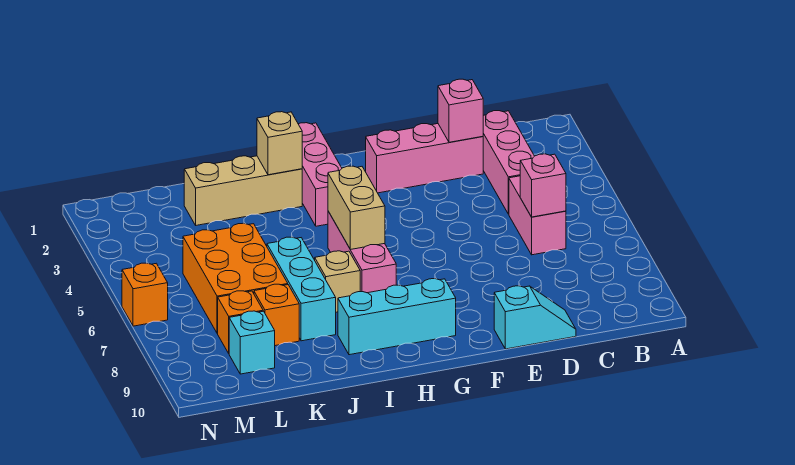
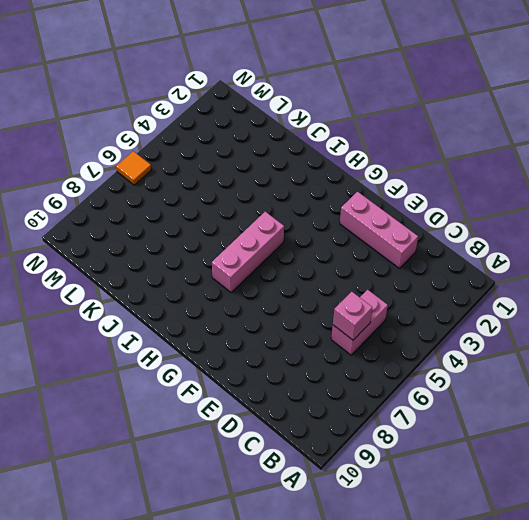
orange tile N6 level 1 -> orange brick N6 level 1
none -> pink brick C2:C4 level 1
none -> cyan slope D10:E10 level 1 top E
none -> cyan brick G9:I9 level 1

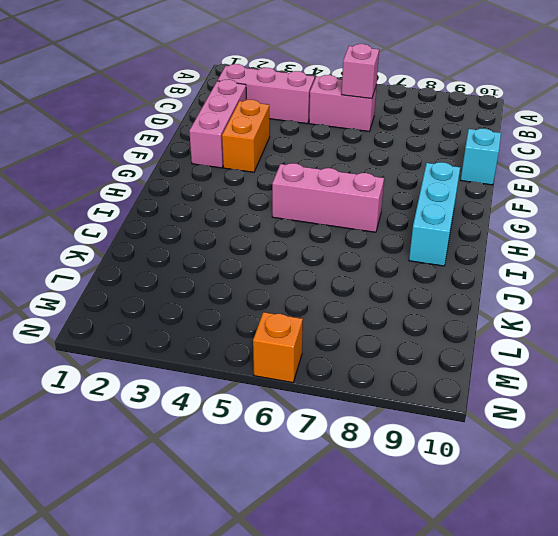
orange brick E3:F3 level 1 -> none
none -> pink brick H1:H3 level 1
none -> tan brick I2:K2 level 1
none -> tan brick I7 level 1

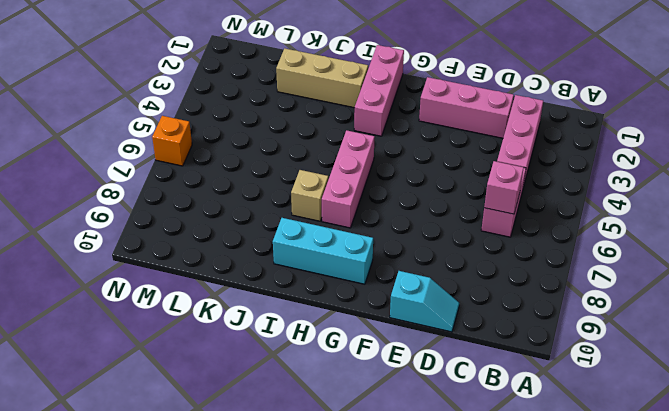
none -> cyan brick J6:J8 level 1
none -> orange brick K5:L7 level 1
none -> orange brick K8 level 1

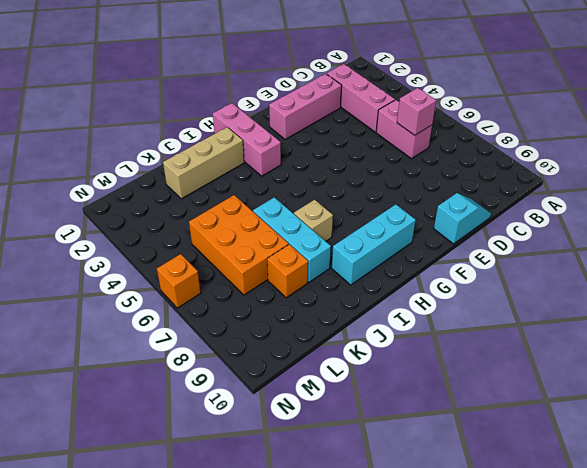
none -> pink brick H5:H7 level 1
none -> orange brick L8 level 1
none -> cyan brick L9 level 1

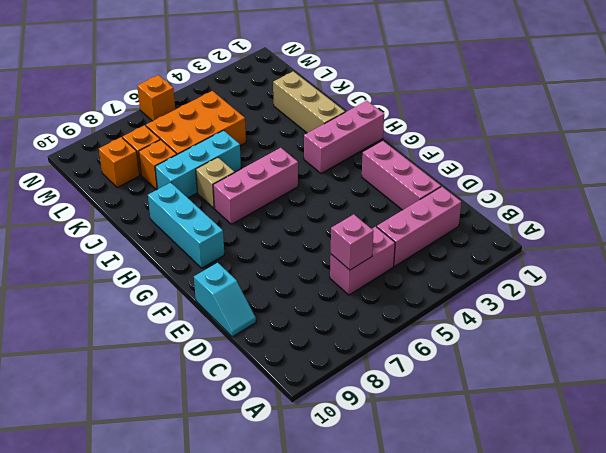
orange brick L9 level 1 -> cyan brick L9 level 1
none -> pink brick D2 level 2
none -> tan brick H5:H6 level 2
none -> tan brick I2 level 2

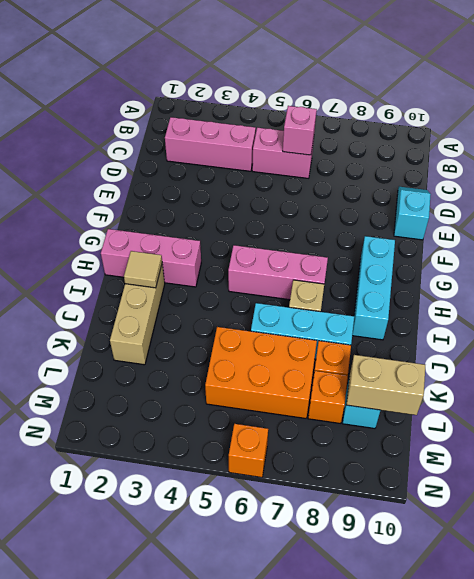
tan tile I2 level 2 -> tan brick I2 level 2
tan brick L9:L10 level 2 -> tan brick H5:H6 level 2
none -> pink brick D2:F2 level 1
none -> pink brick D2 level 2

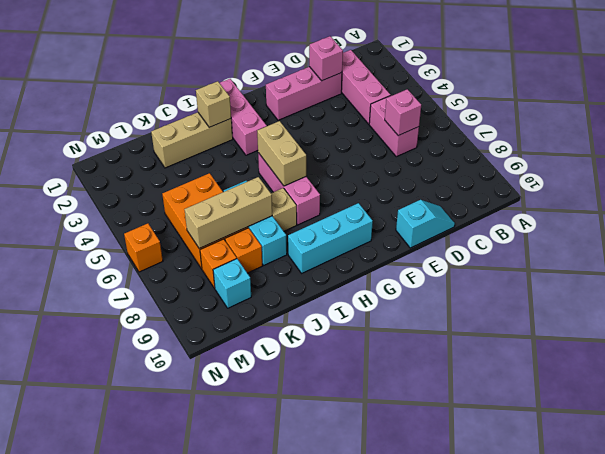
tan brick J7:L7 level 2 -> none

